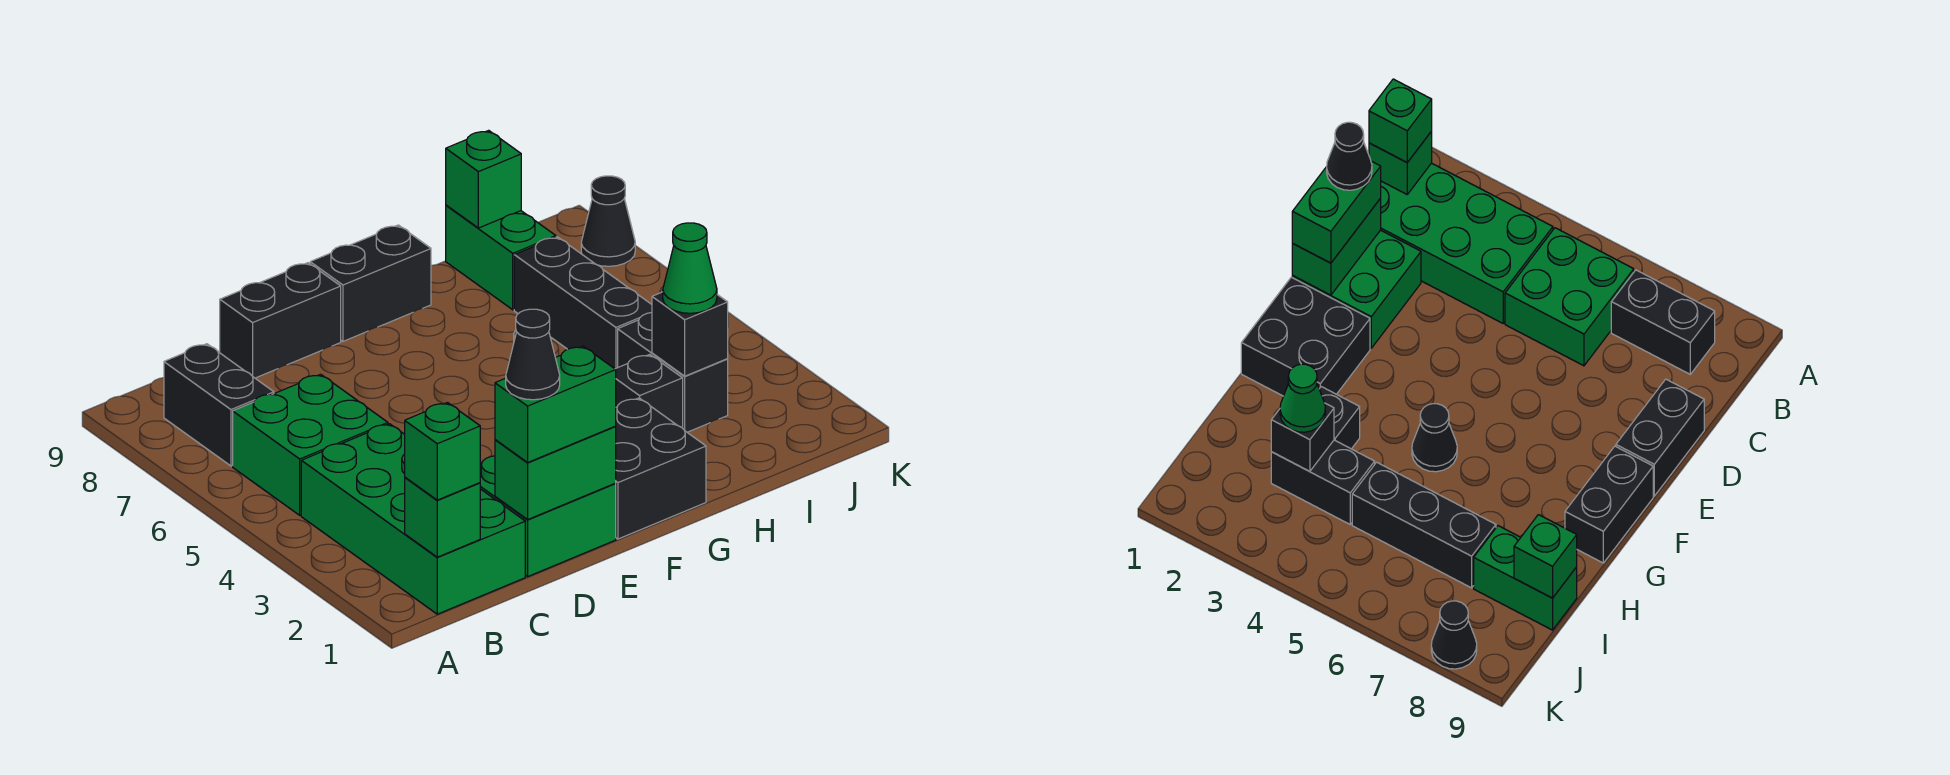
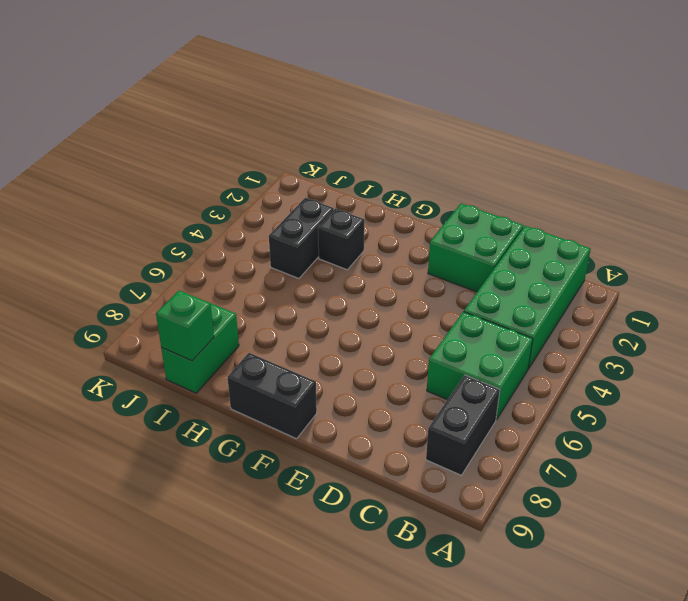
none -> black brick D9:E9 level 1
none -> black brick F1:G2 level 1
none -> black cone G5 level 1

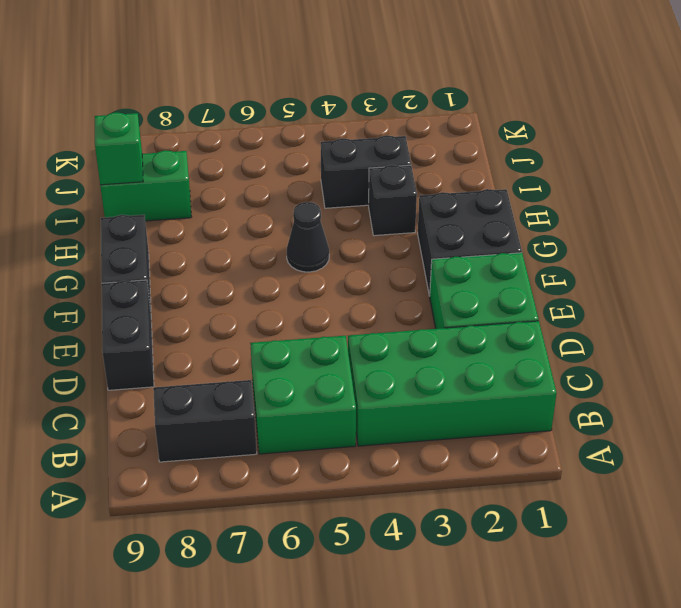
none -> black brick I5:I7 level 1
none -> black cone K8 level 1
none -> green brick B1 level 2

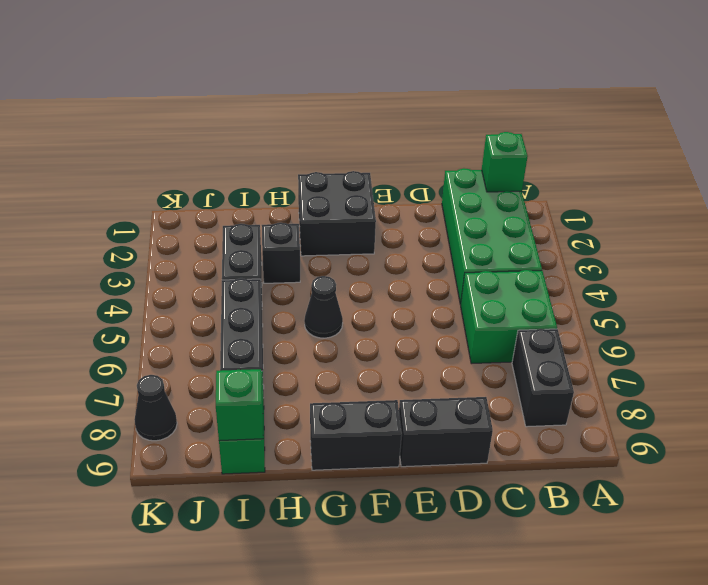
none -> green brick D1:E2 level 1
none -> green brick D1:E1 level 2
none -> black brick I3 level 2

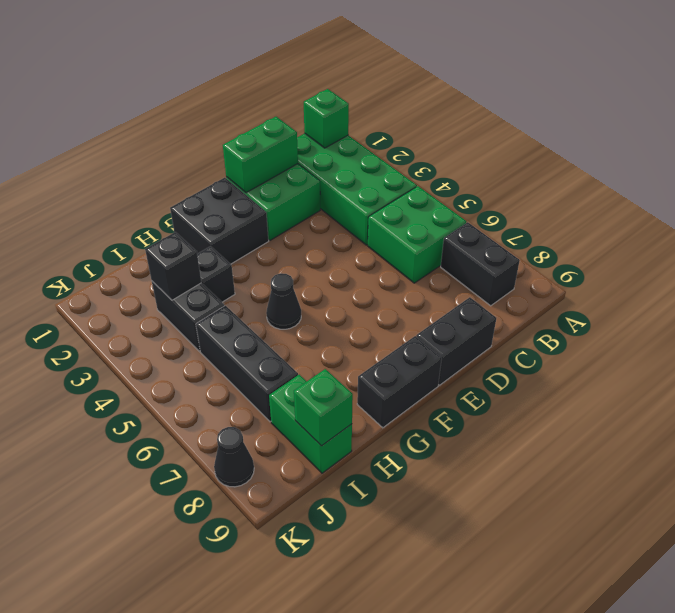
none -> green brick B1 level 3
none -> green brick D1:E1 level 3
none -> green cone I3 level 3

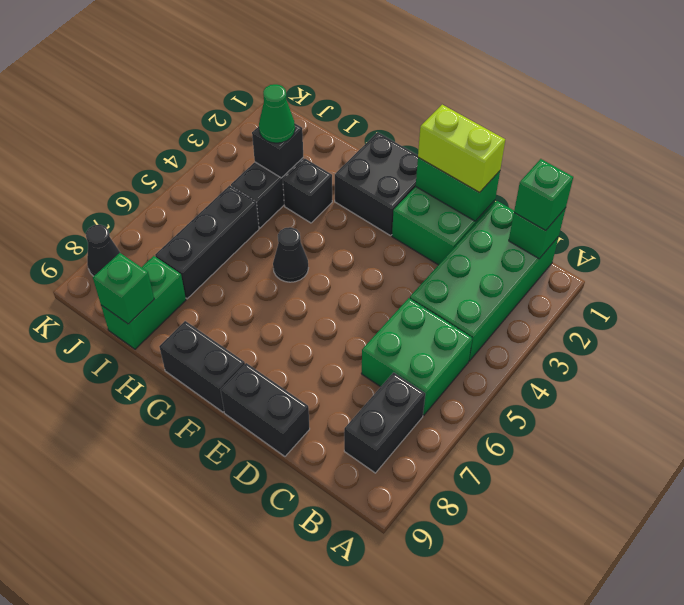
lime brick D1:E1 level 3 -> green brick D1:E1 level 3
none -> black cone D1 level 4

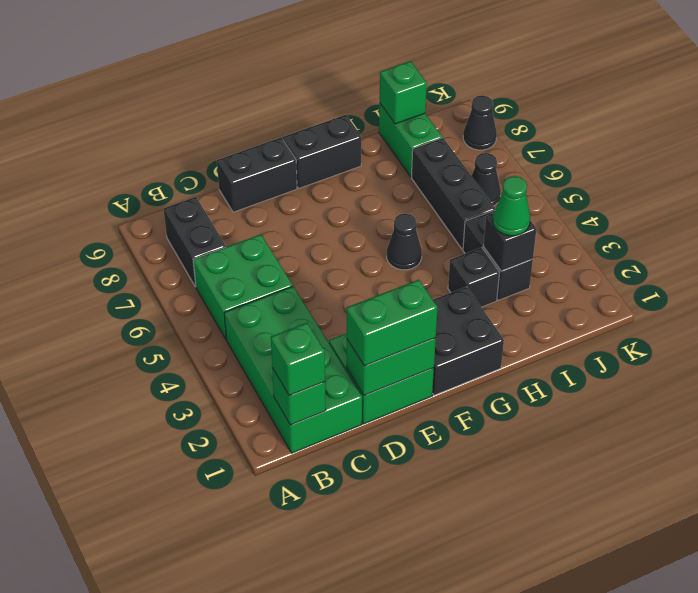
black cone J6 level 1 -> black cone D1 level 4

